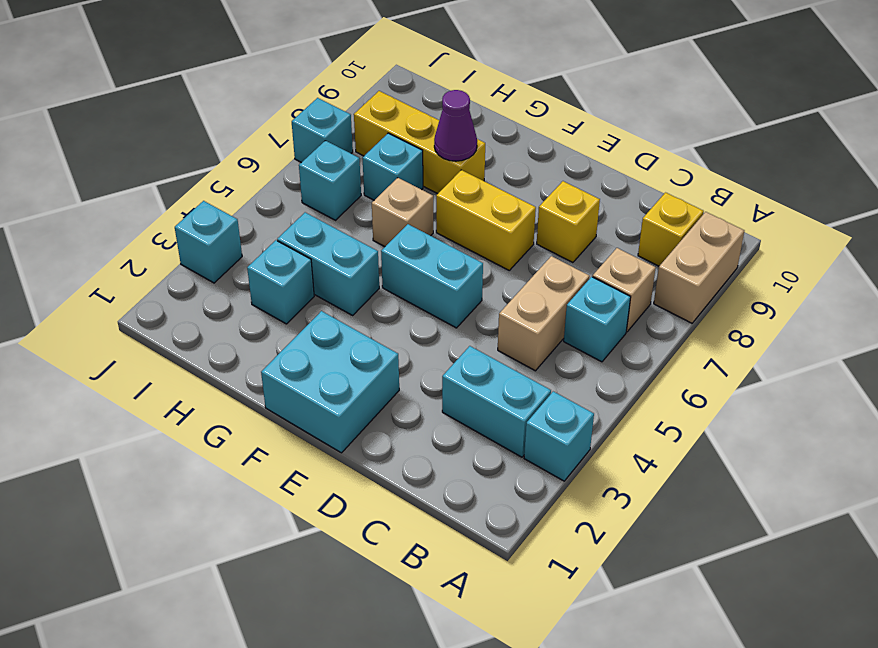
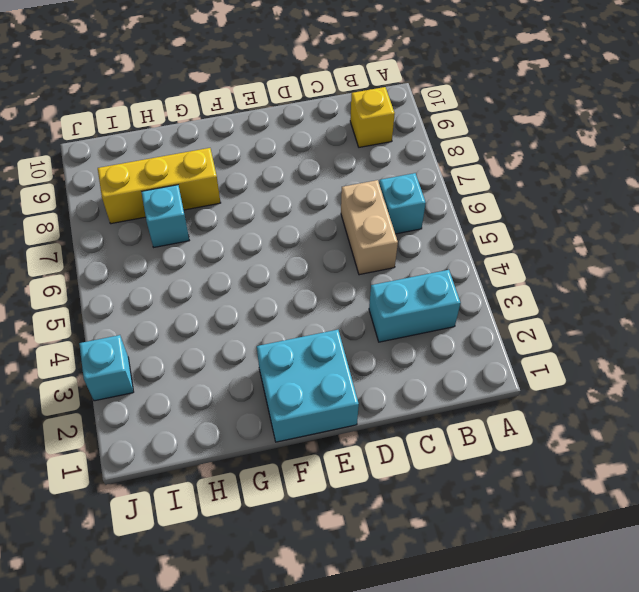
none -> cyan brick A3 level 1
none -> tan brick A8:A9 level 1
none -> tan brick B7 level 1

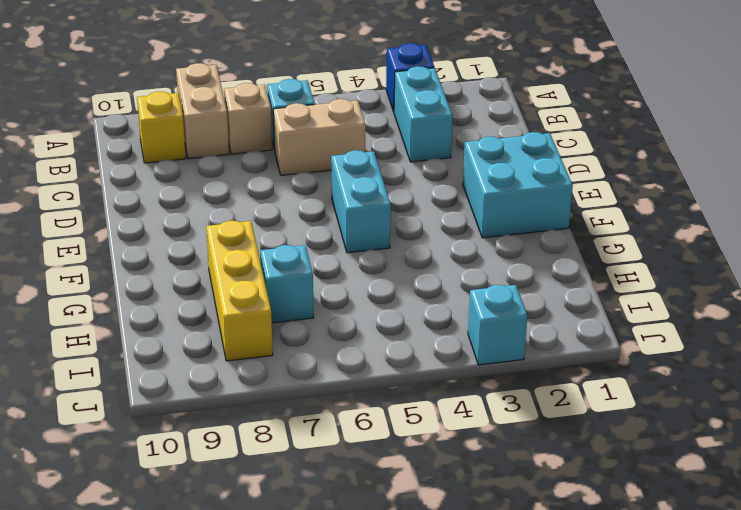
blue brick A3 level 1 -> cyan brick A3 level 1
tan brick A8:B8 level 1 -> tan brick A8:A9 level 1
none -> yellow brick D8 level 1
none -> yellow brick E7:F7 level 1
none -> cyan brick G4:H4 level 1

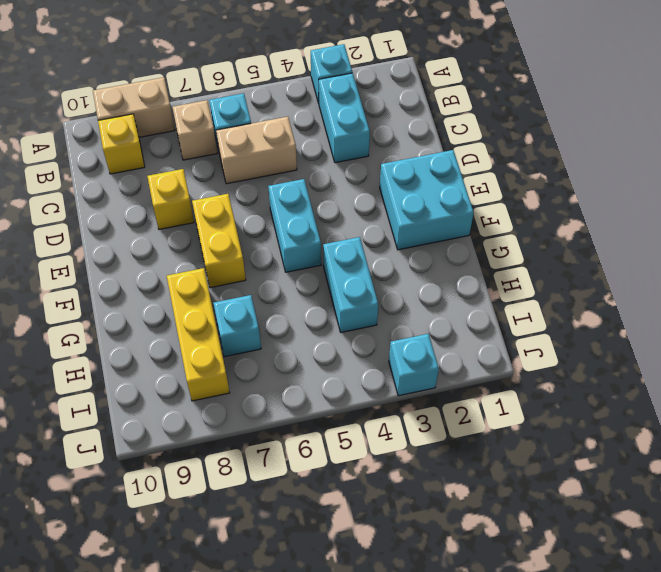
none -> tan brick G6 level 1
none -> cyan brick H3 level 1
none -> cyan brick I6 level 1

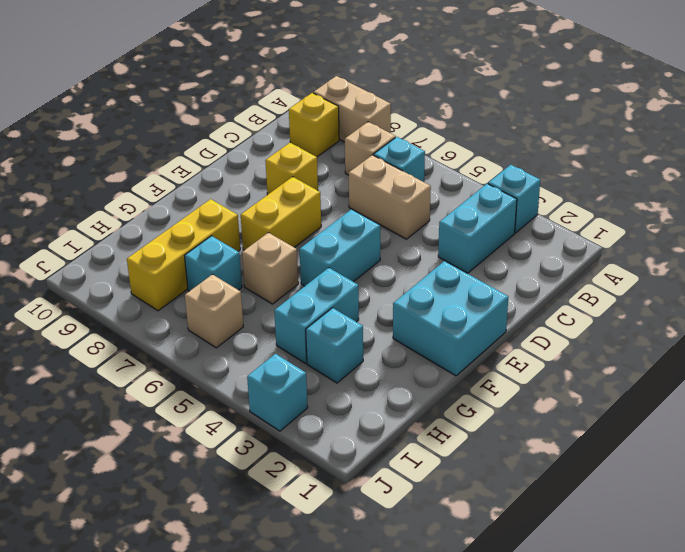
tan brick I6 level 1 -> cyan brick I6 level 1
none -> cyan brick J7 level 1
none -> purple cone G8 level 2

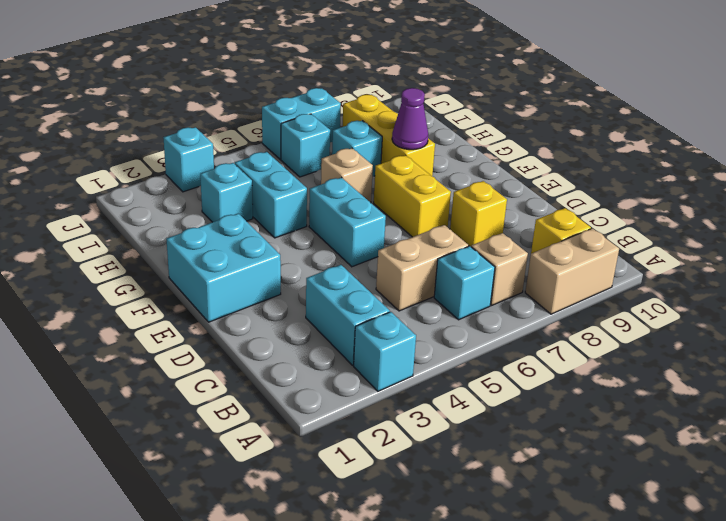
cyan brick J6:J7 level 1 -> cyan brick J7 level 1

